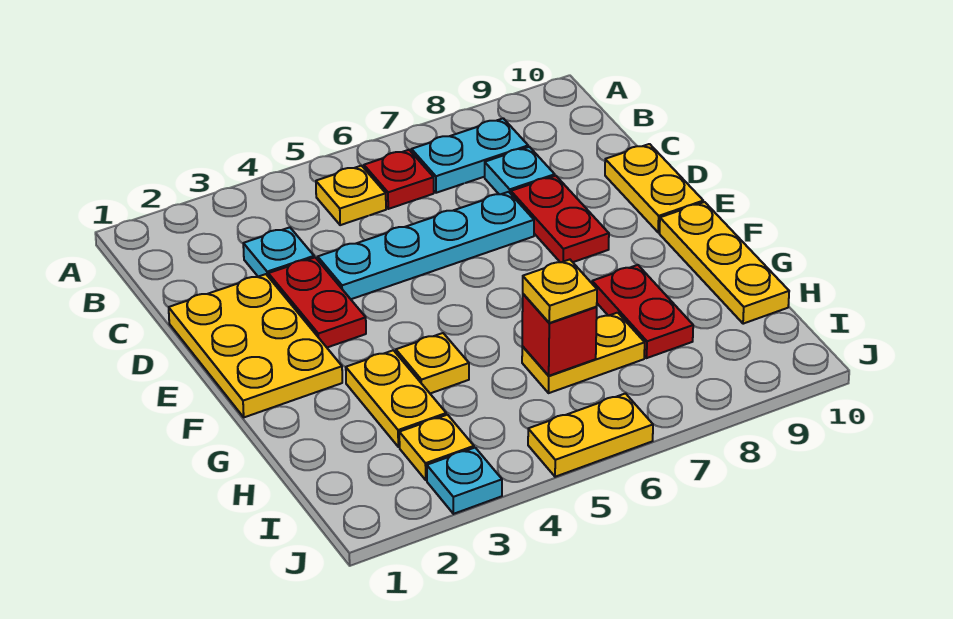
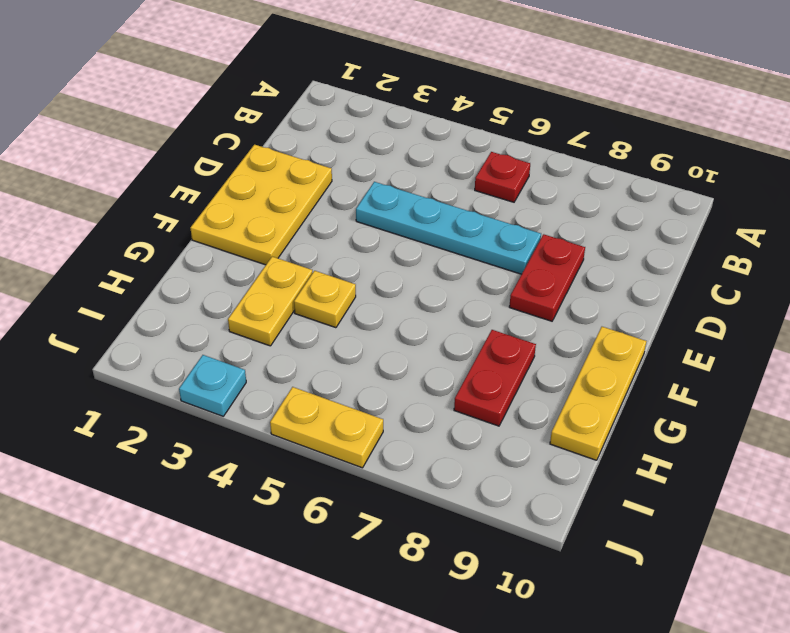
none -> yellow plate B5 level 1
none -> cyan plate B7:B8 level 1
none -> cyan plate C3 level 1

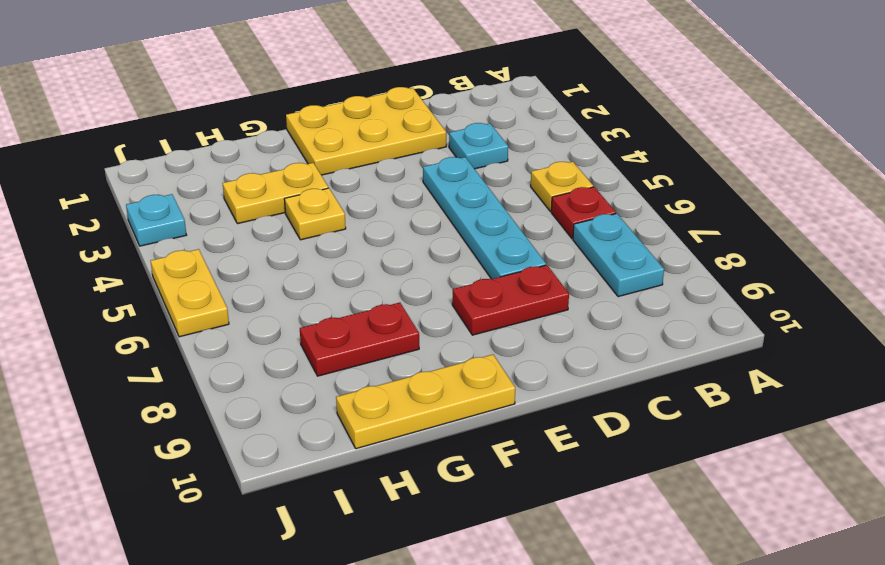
none -> cyan plate C8 level 1
none -> red plate D3:E3 level 1
none -> yellow plate D10:E10 level 1

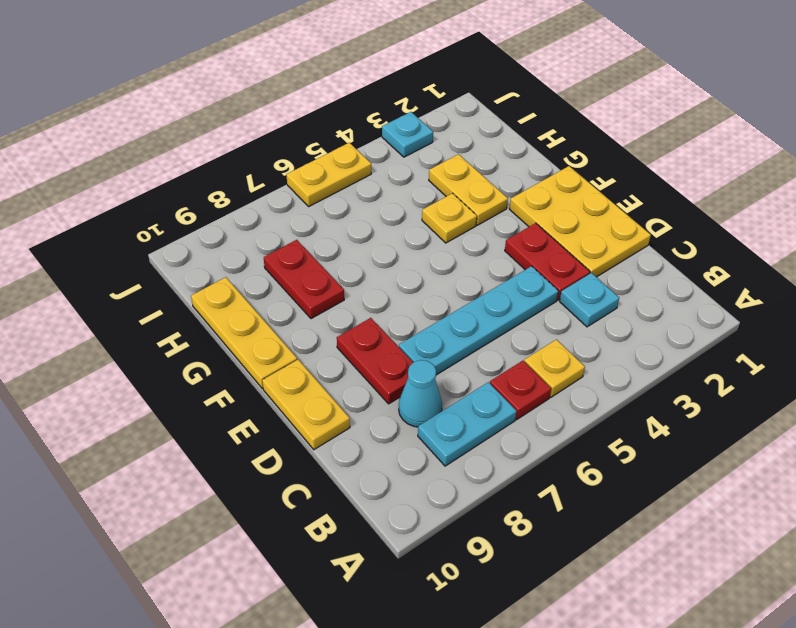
cyan cone C8 level 1 -> cyan plate C8 level 1
none -> yellow plate H6:H7 level 1
none -> yellow plate I3 level 1
none -> red brick H6 level 2

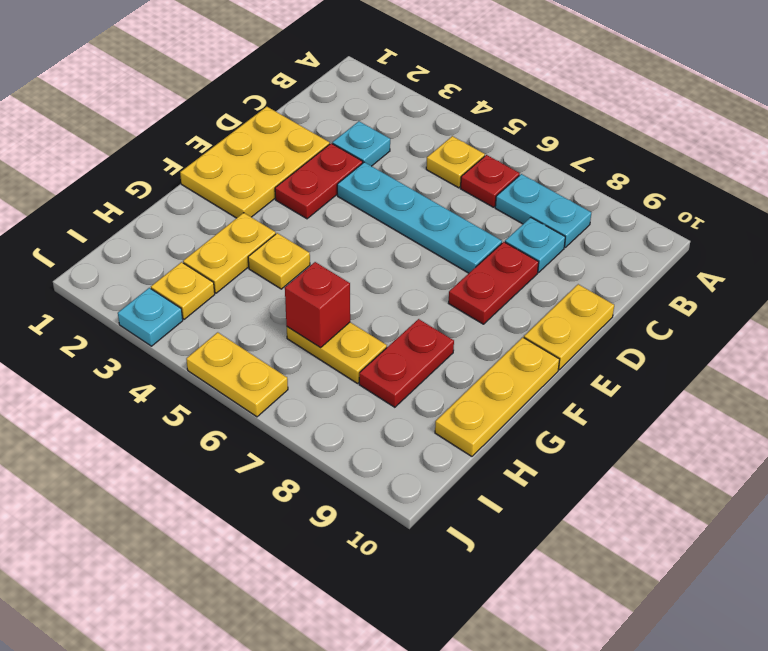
none -> yellow plate H6 level 3

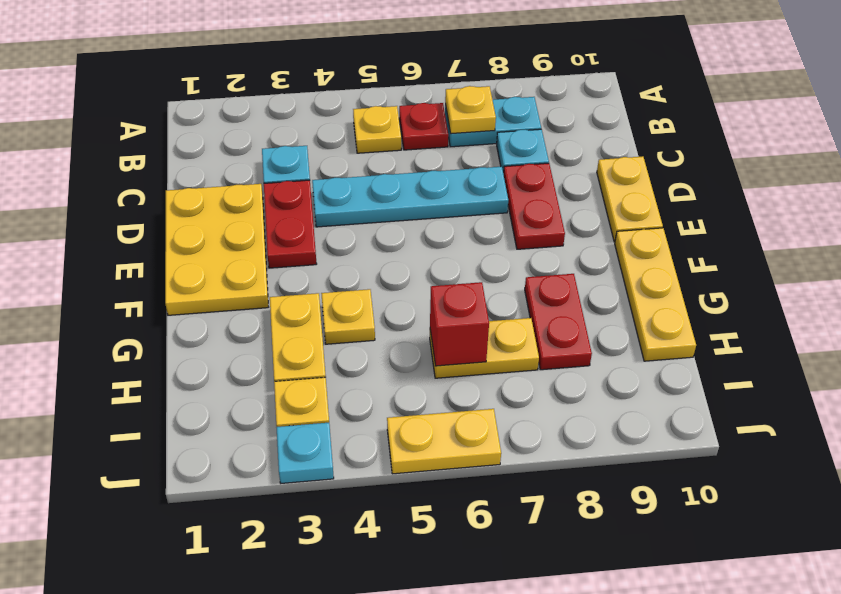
yellow plate B7 level 2 -> yellow plate H6 level 3

